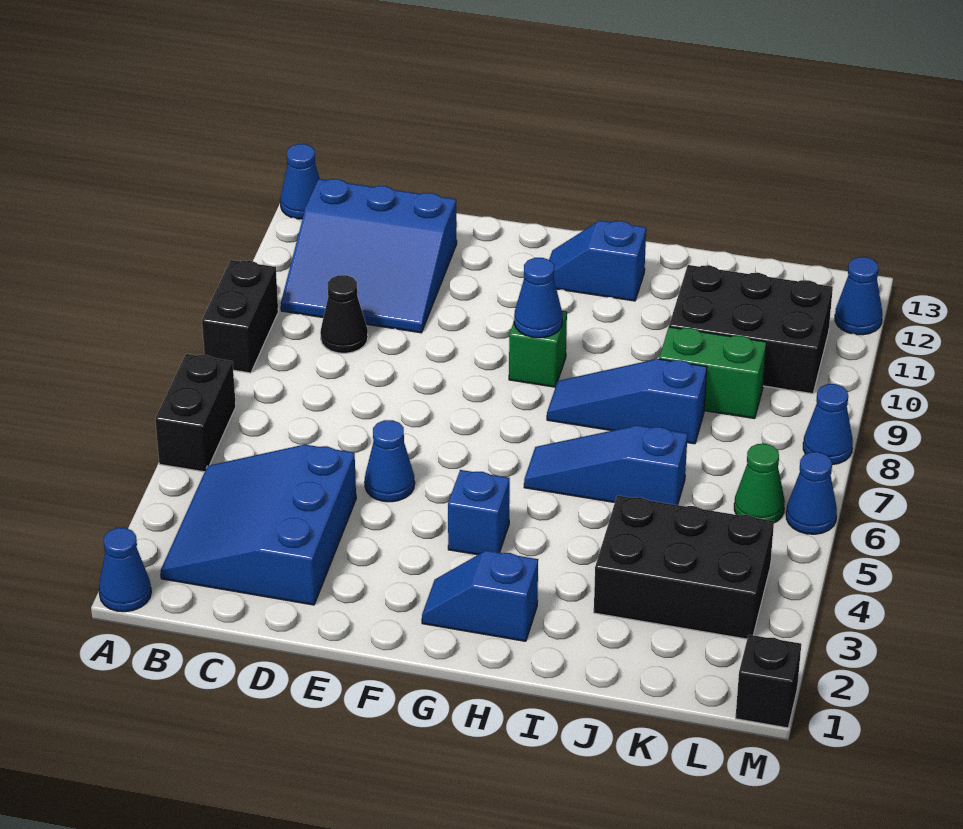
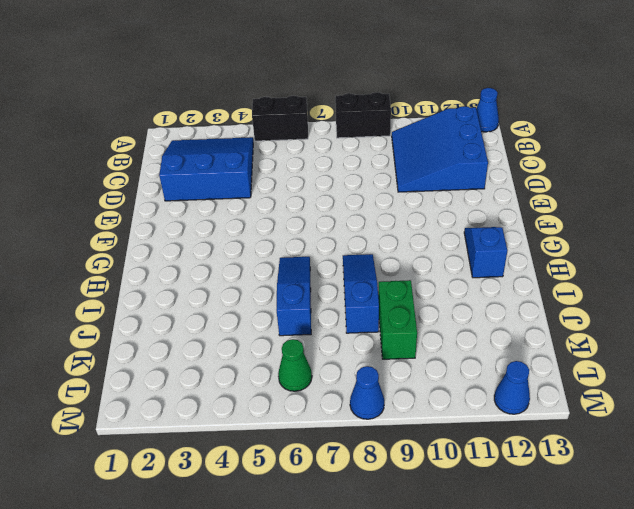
none -> blue cone A1 level 1
none -> black cone C9 level 1
none -> blue cone E5 level 1

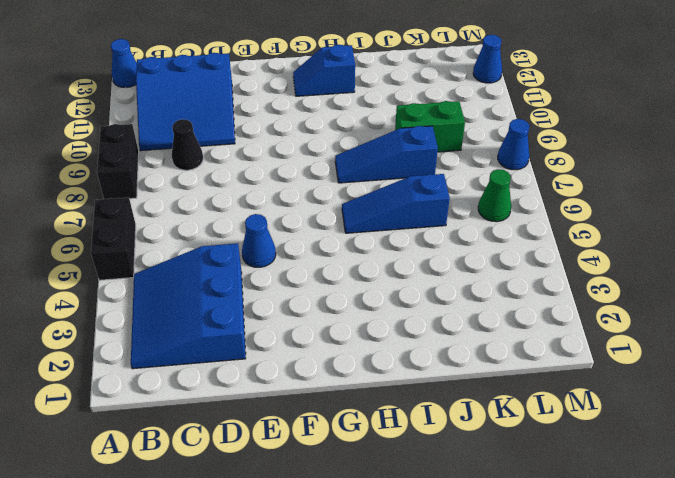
none -> blue cone A1 level 1
none -> blue slope G2:H2 level 1 top H
none -> blue brick G4 level 1

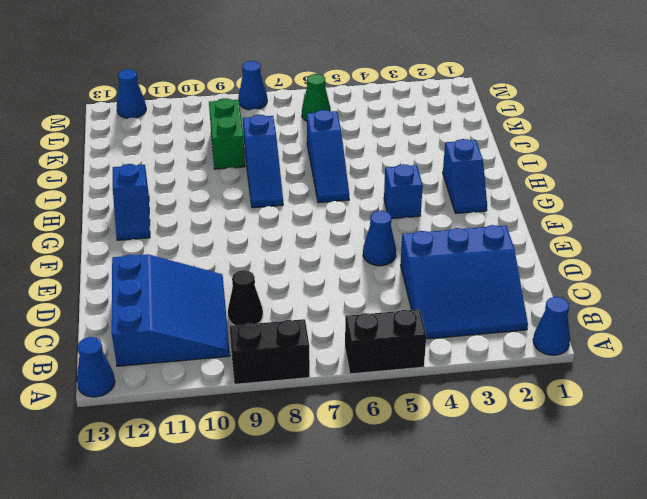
none -> green brick G9 level 1
none -> black brick J3:L4 level 1
none -> black brick J10:L11 level 1

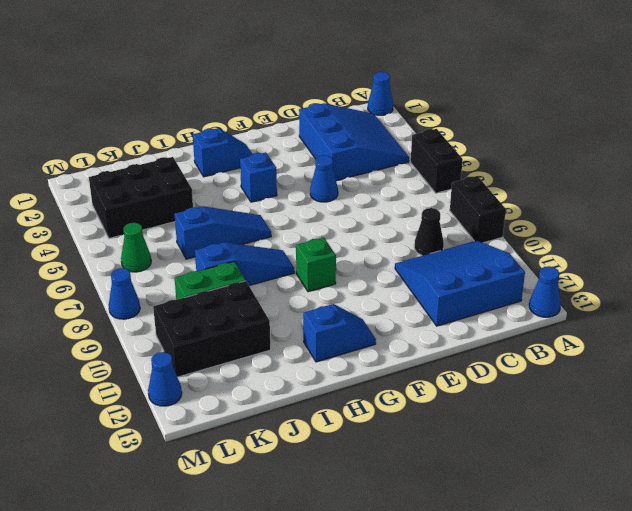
none -> black brick M1 level 1
none -> blue cone M6 level 1
none -> blue cone G9 level 2

